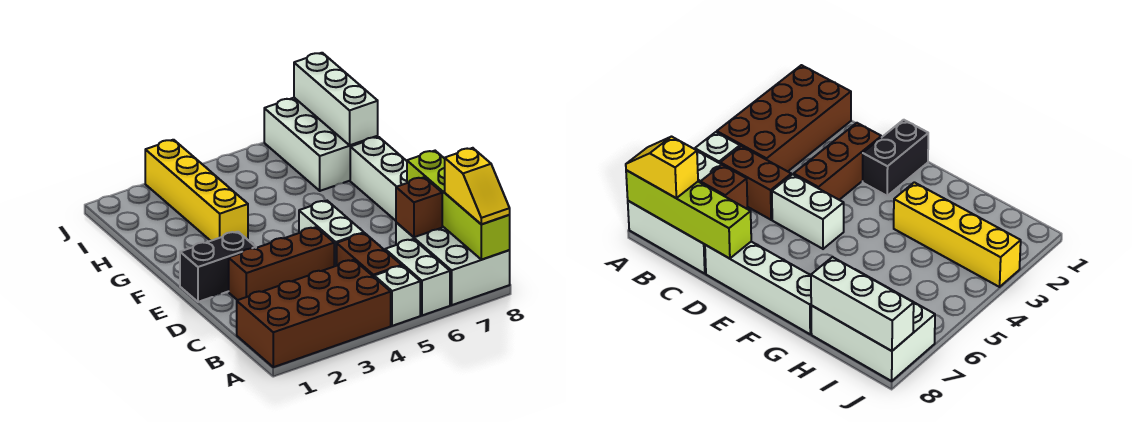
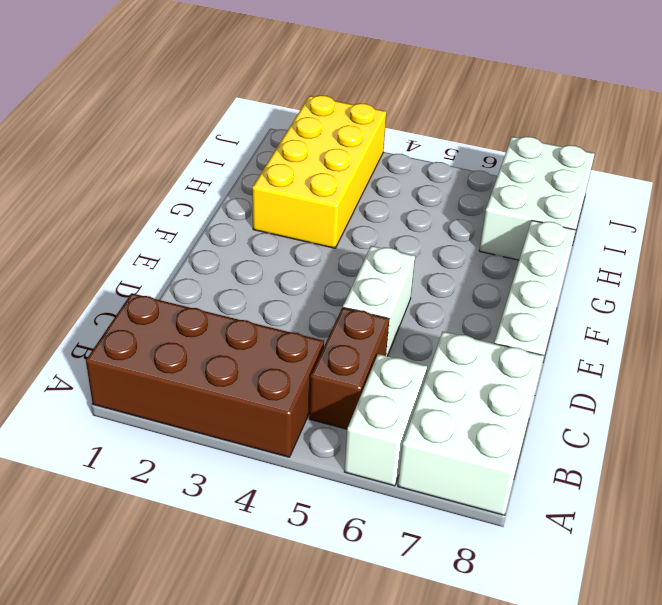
yellow brick G2:J3 level 1 -> yellow brick G3:J3 level 1
none -> white brick A5 level 1
none -> brown brick D2:D4 level 1
none -> black brick E1:E2 level 1

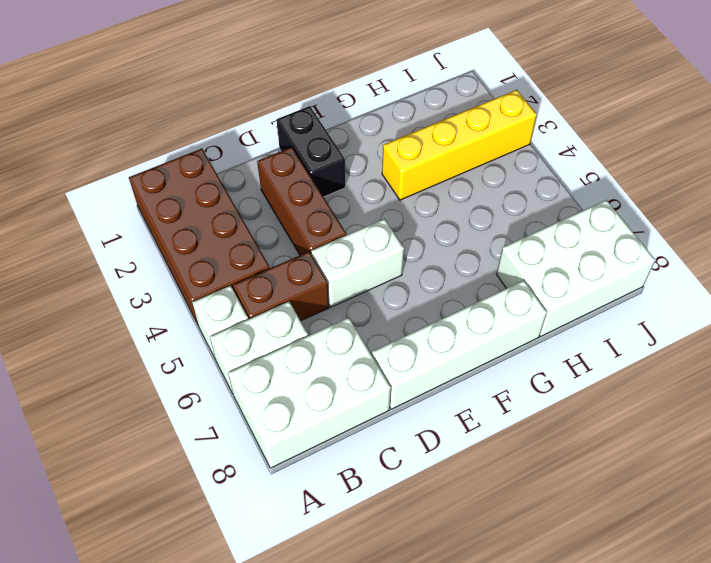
none -> lime brick A8:D8 level 2
none -> brown brick C7 level 2
none -> white brick H8:J8 level 2

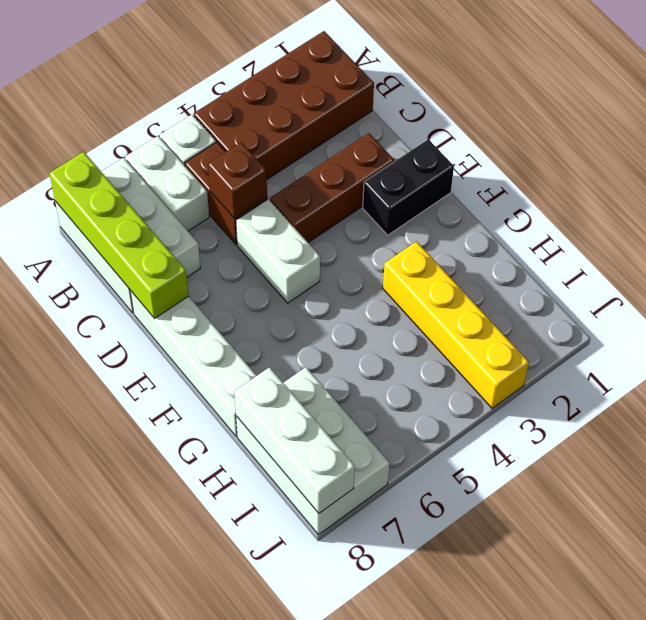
brown brick C5 level 2 -> brown brick C7 level 2
none -> yellow slope A8:B8 level 3 top B

